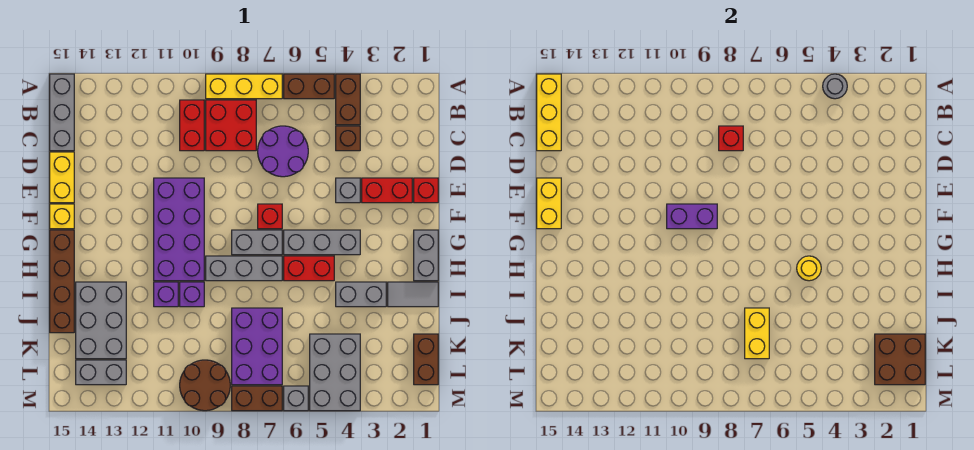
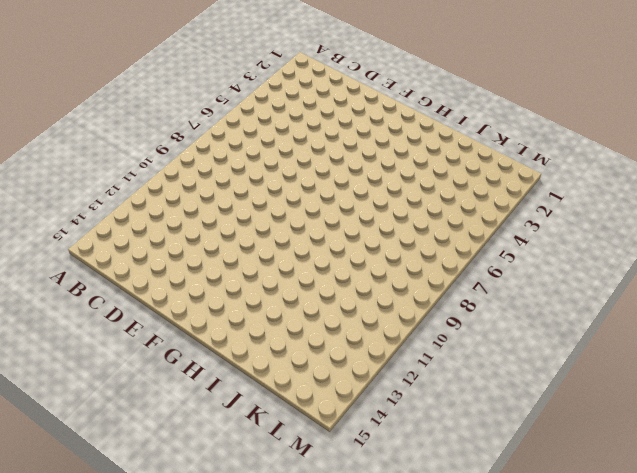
none -> brown brick A4:B4 level 1
none -> brown brick A5:A6 level 1
none -> yellow brick A7:A9 level 1
none -> grey brick A15:C15 level 1

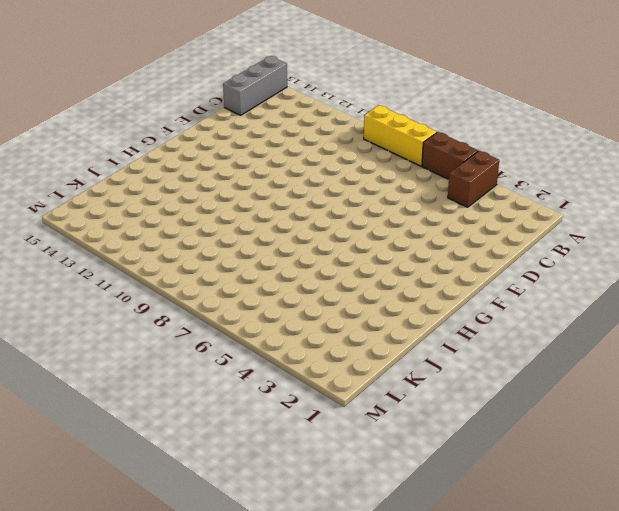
none -> red brick B8:C9 level 1
none -> red brick B10:C10 level 1
none -> brown brick C4 level 1
none -> purple round brick C6:D7 level 1

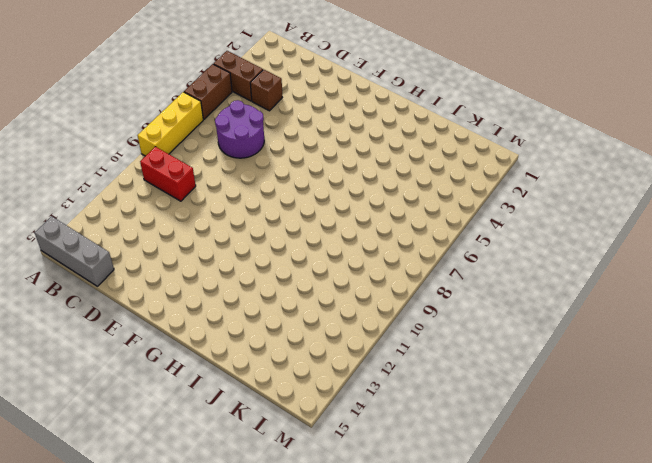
none -> red brick B8:C9 level 1
none -> yellow brick D15:E15 level 1
none -> red brick E1 level 1
none -> red brick E2:E3 level 1

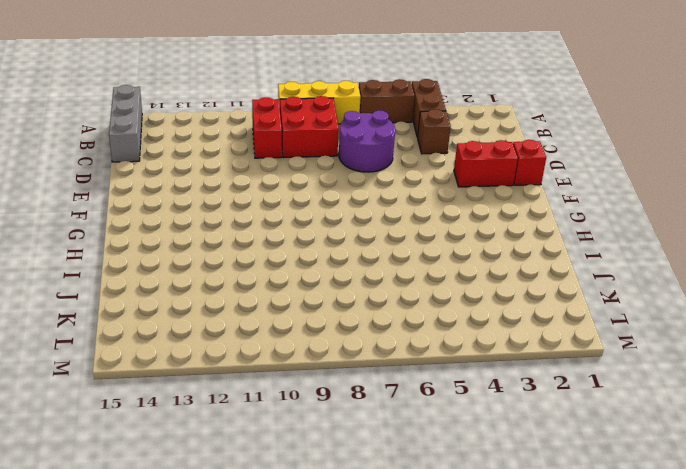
none -> yellow brick D15:E15 level 1
none -> grey brick E4 level 1
none -> purple brick E10:H11 level 1
none -> red brick F7 level 1

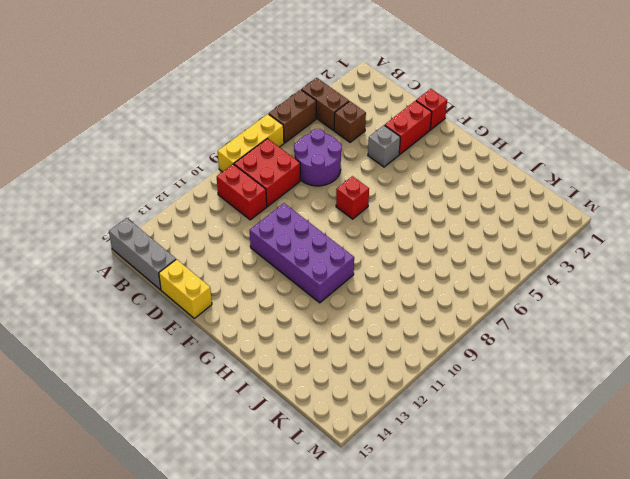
none -> yellow brick F15 level 1
none -> grey brick G1:H1 level 1
none -> grey brick G4:G6 level 1
none -> grey brick G7:G8 level 1

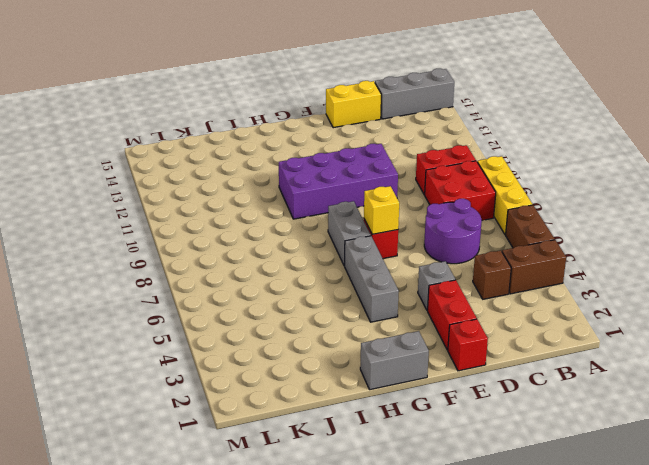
yellow brick F7 level 2 -> yellow brick F15 level 1
none -> brown brick G15:J15 level 1
none -> red brick H5:H6 level 1
none -> grey brick H7:H9 level 1
none -> grey tile I1:I2 level 1

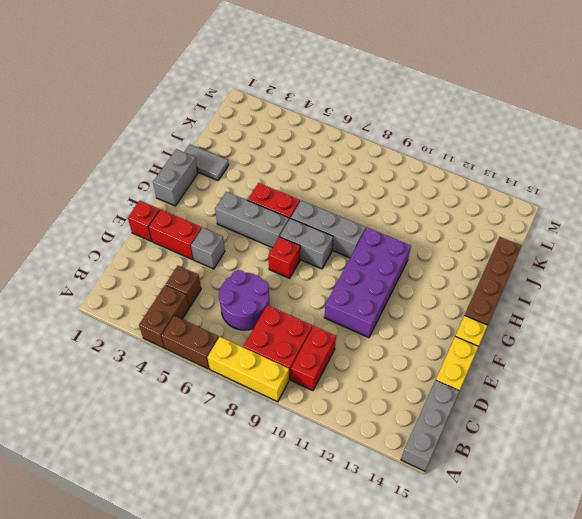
none -> grey brick I3:I4 level 1
none -> purple brick I10 level 1
none -> purple brick I11 level 1
none -> grey brick I13:K14 level 1

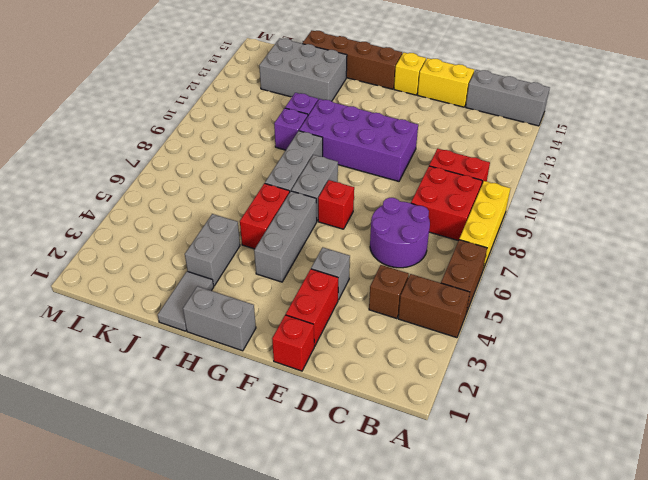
none -> purple brick J7:L8 level 1
none -> brown brick K1:L1 level 1
none -> grey brick K4:M5 level 1
none -> brown round brick L9:M10 level 1

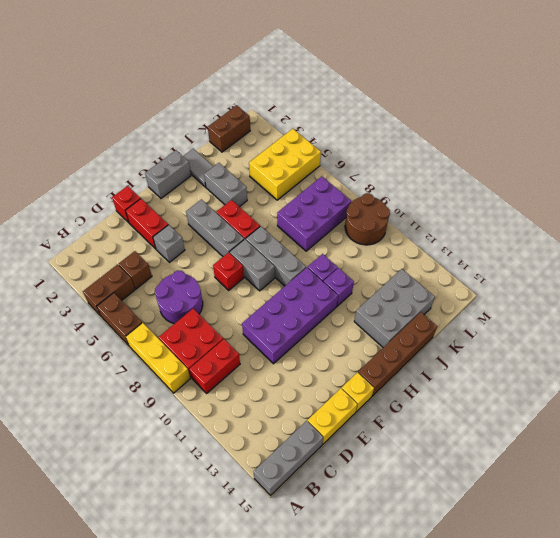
yellow brick K4:M5 level 1 -> grey brick K4:M5 level 1
none -> grey brick L13:L14 level 1
none -> grey brick M6 level 1
none -> brown brick M7:M8 level 1
none -> grey round brick A4 level 2

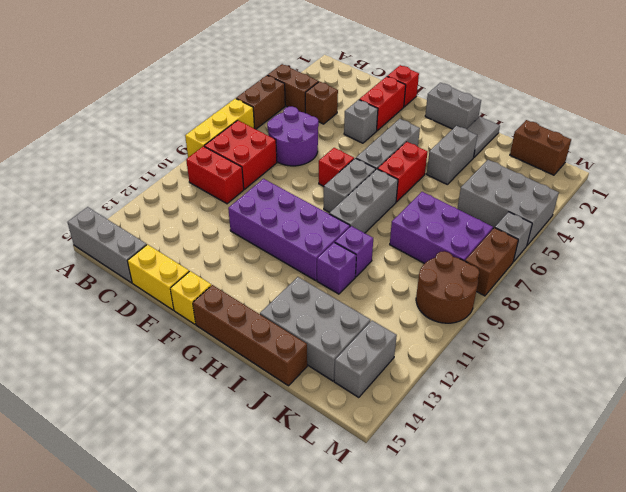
none -> grey round brick A4 level 2
none -> yellow brick A15:C15 level 2
none -> red brick C8 level 2
none -> yellow brick E15:F15 level 2

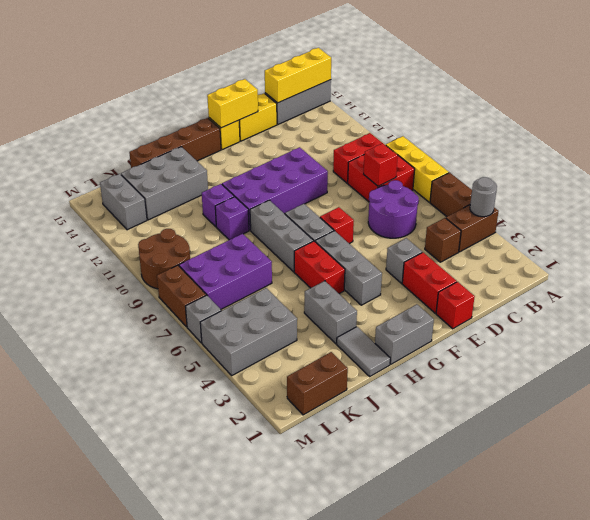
none -> purple brick F9:F10 level 2
none -> yellow round brick H5 level 2
none -> yellow brick J7:K7 level 2
none -> brown brick K1:L2 level 2

